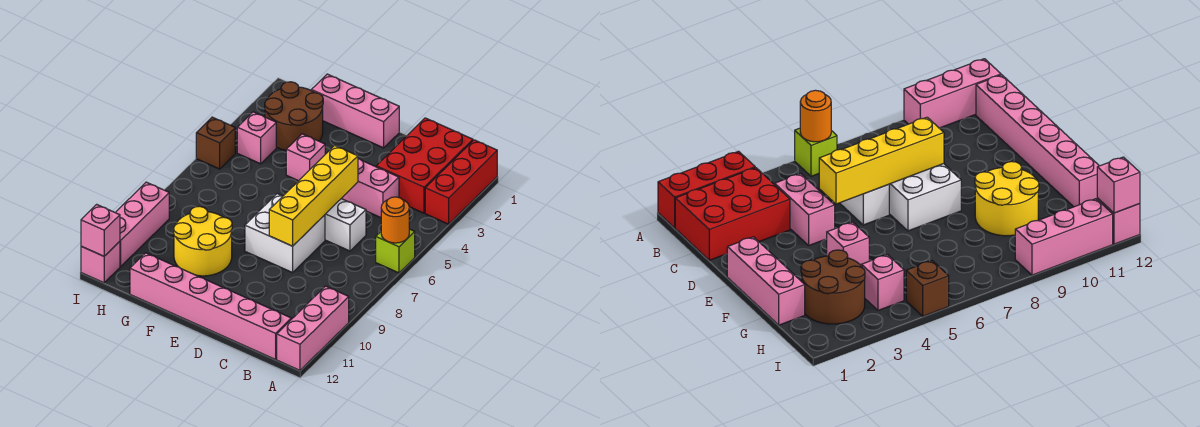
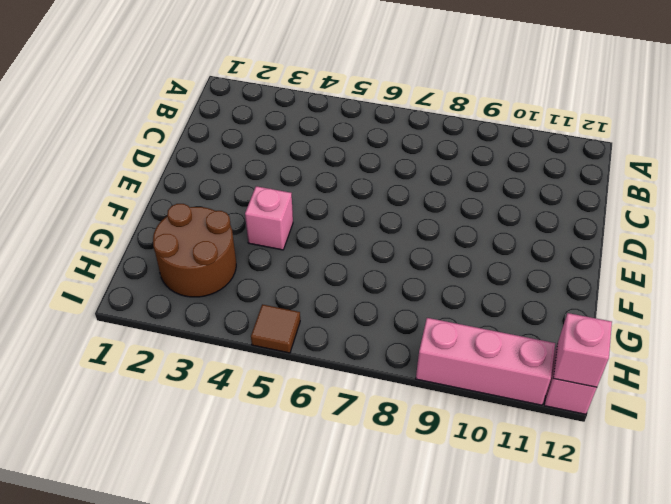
brown tile I5 level 1 -> brown brick I5 level 1
none -> red brick A1:A3 level 1
none -> lime brick A6 level 1
none -> pink brick A10:A12 level 1

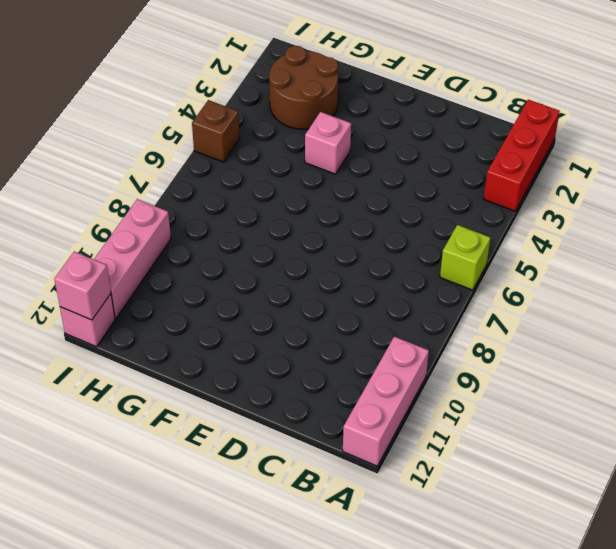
none -> red brick B1:C3 level 1
none -> pink brick B12:G12 level 1
none -> pink brick C4:D4 level 1

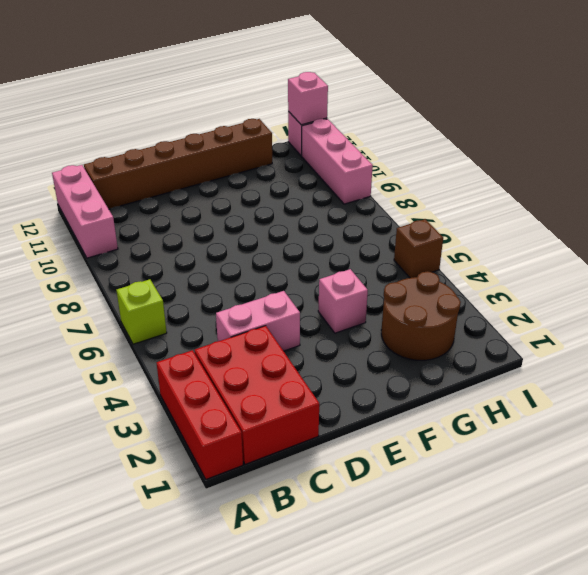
brown brick B12:G12 level 1 -> pink brick B12:G12 level 1
none -> white brick C6:D6 level 1
none -> white brick D7:E8 level 1
none -> pink brick E1:G1 level 1

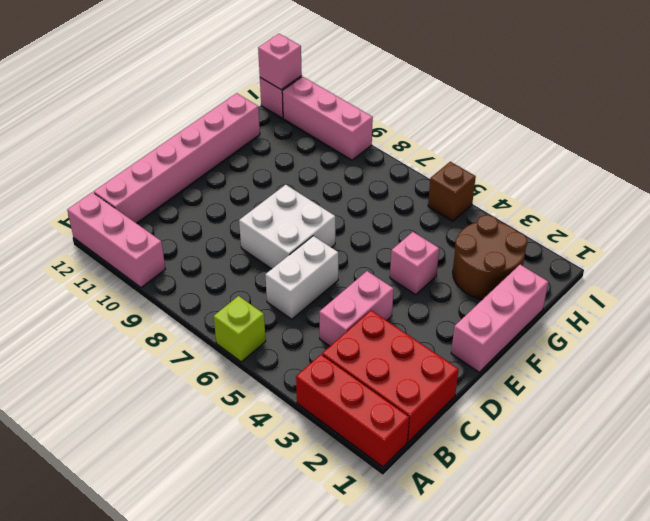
none -> yellow round brick F9:G10 level 1
none -> pink brick H4 level 1
none -> orange round brick A6 level 2

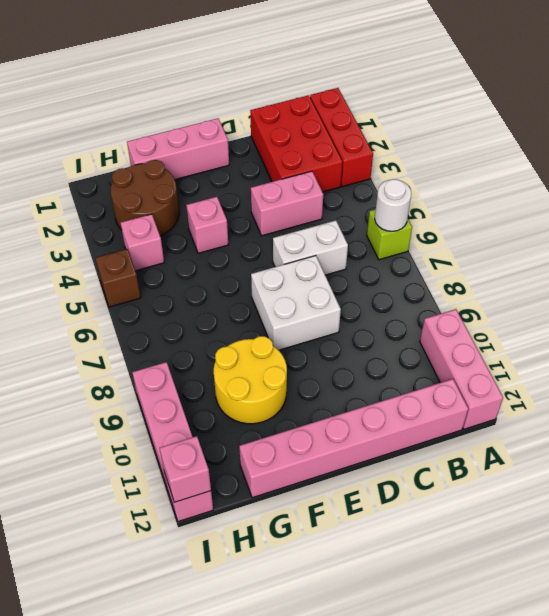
white round brick A6 level 2 -> orange round brick A6 level 2
none -> yellow brick D5:D8 level 2

